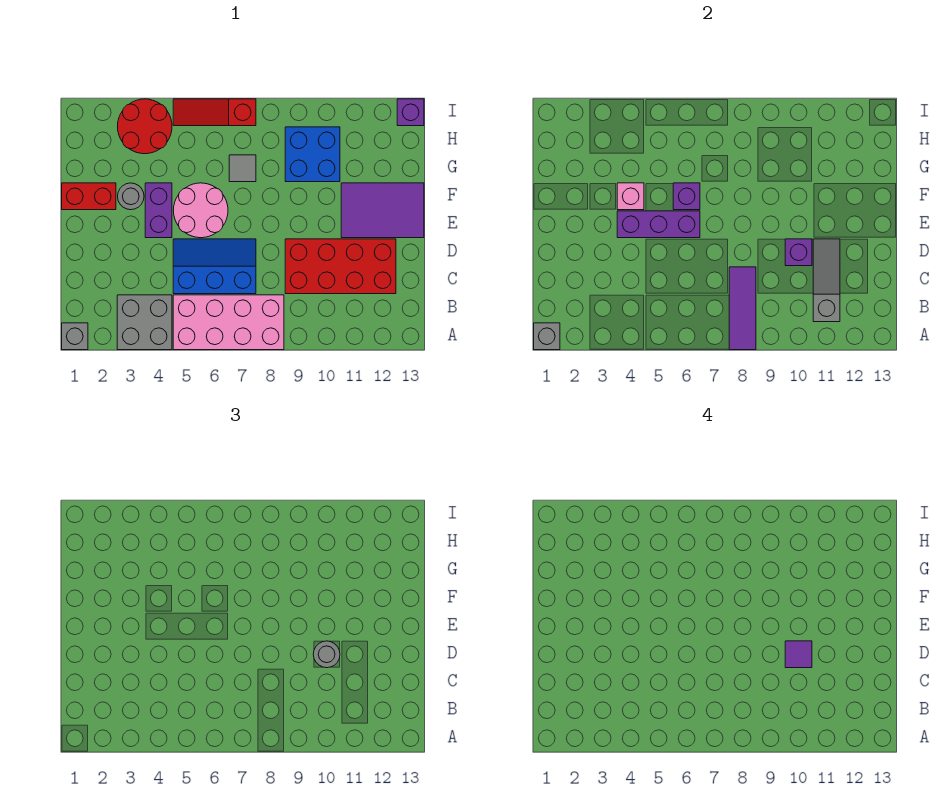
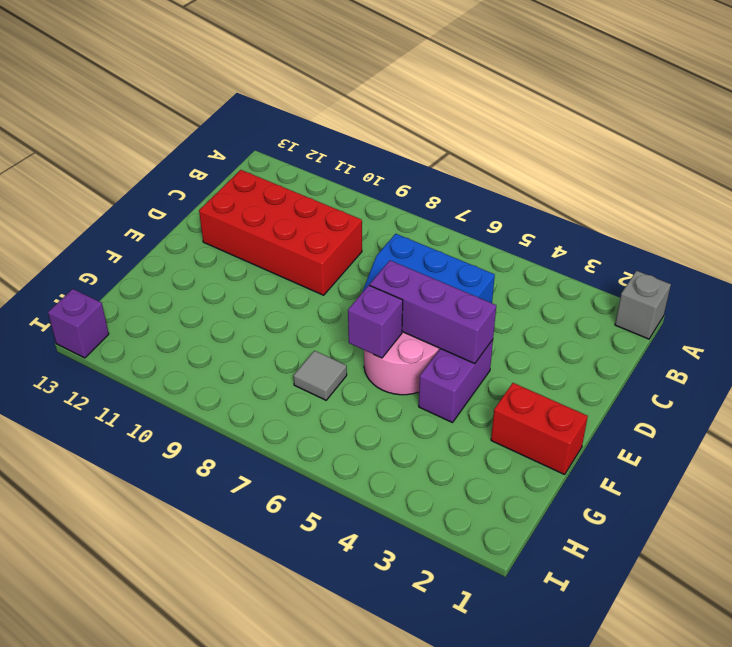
none -> grey brick A3:B4 level 1
none -> pink brick A5:B8 level 1
none -> purple tile E11:F13 level 1

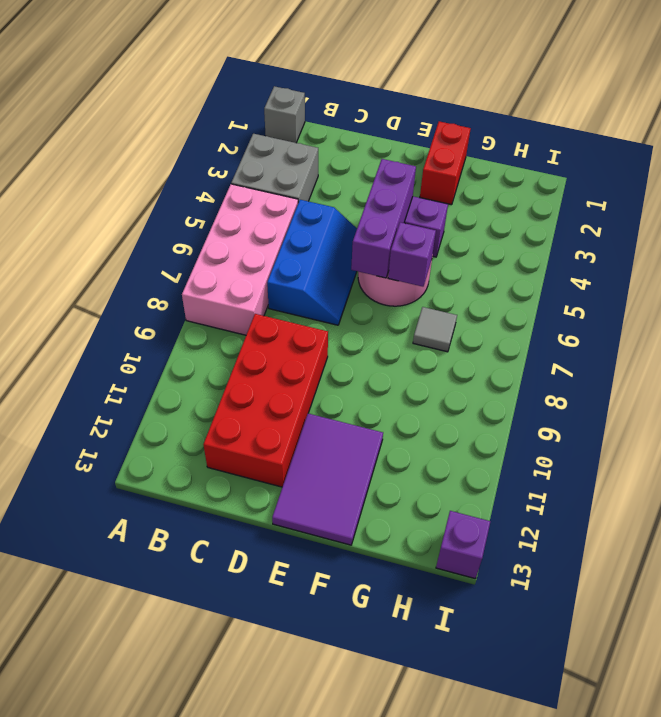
none -> grey round brick F3 level 1
none -> blue brick G9:H10 level 1
none -> red round brick H3:I4 level 1

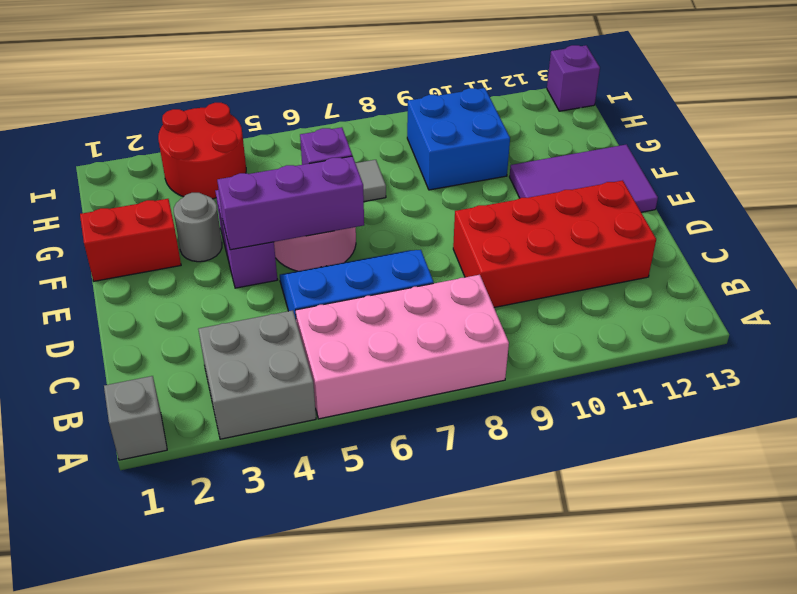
none -> red slope I5:I7 level 1 top 7
none -> grey brick A1 level 2
none -> purple tile A8:C8 level 2

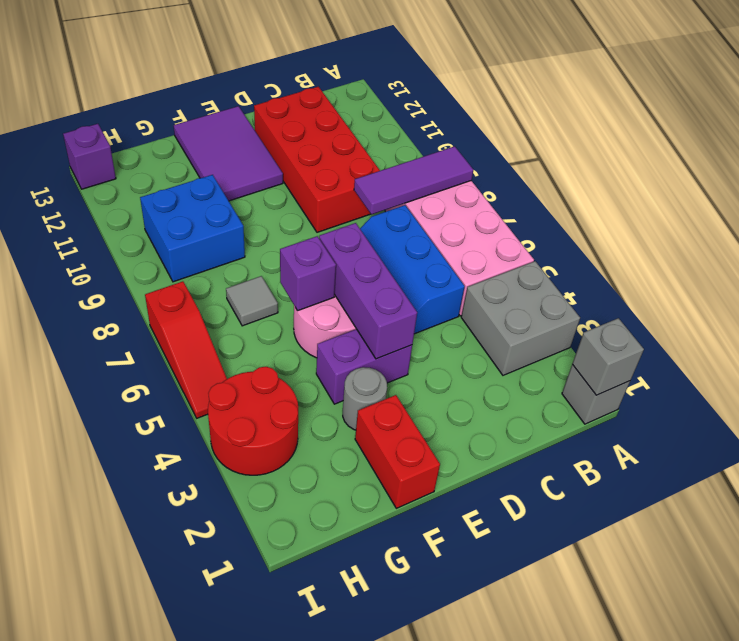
none -> grey slope B11:D11 level 2 top B
none -> purple brick D10 level 2
none -> pink brick F4 level 2

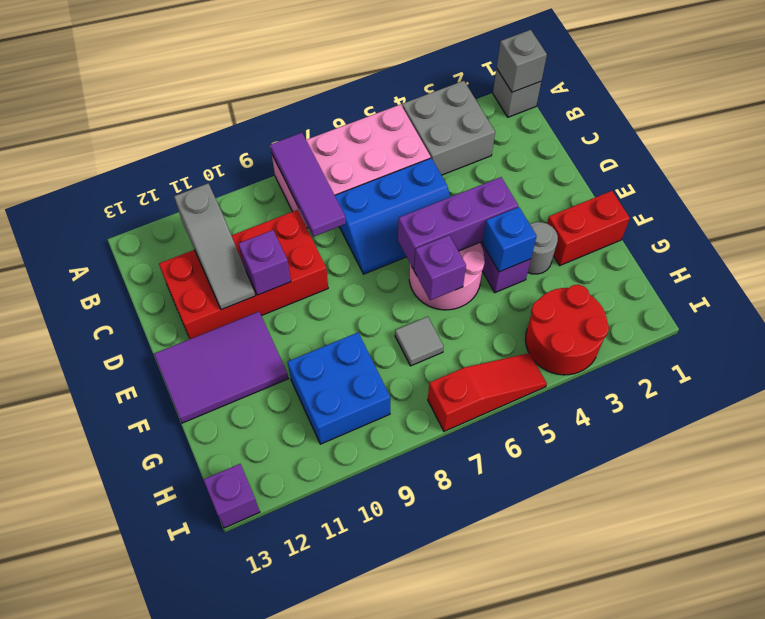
blue brick F4 level 2 -> pink brick F4 level 2
none -> grey round brick D10 level 3
none -> purple tile D10 level 4

